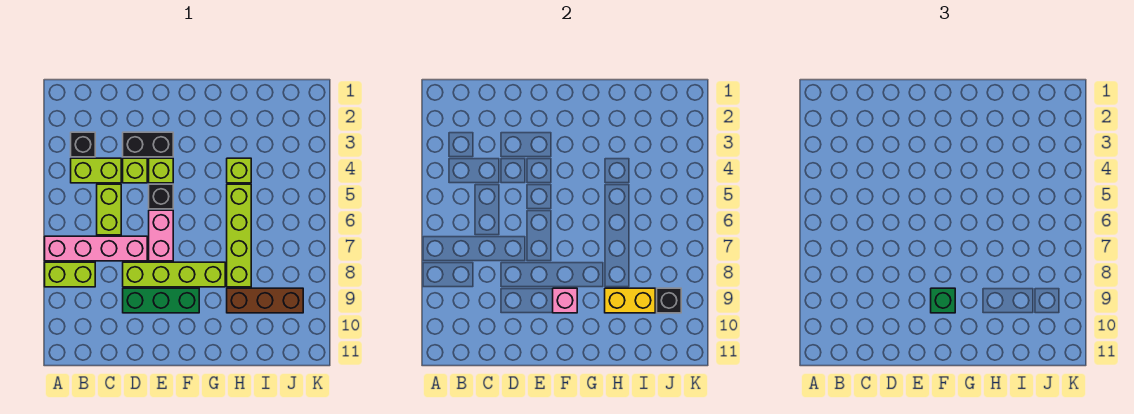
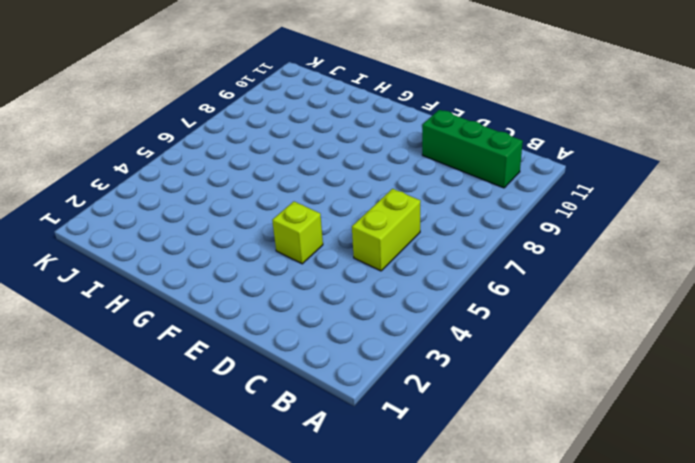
green brick B10:D10 level 1 -> green brick D9:F9 level 1
none -> pink brick A7:D7 level 1
none -> lime brick A8:B8 level 1
none -> black brick B3 level 1

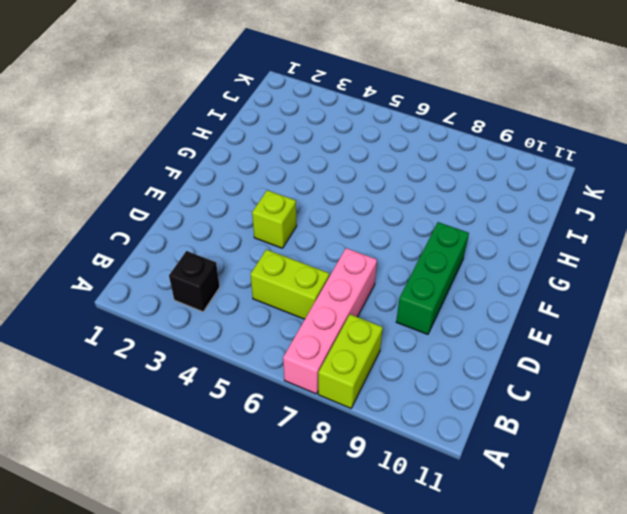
none -> lime brick B4:C4 level 1
none -> black brick D3:E3 level 1
none -> lime brick D4 level 1

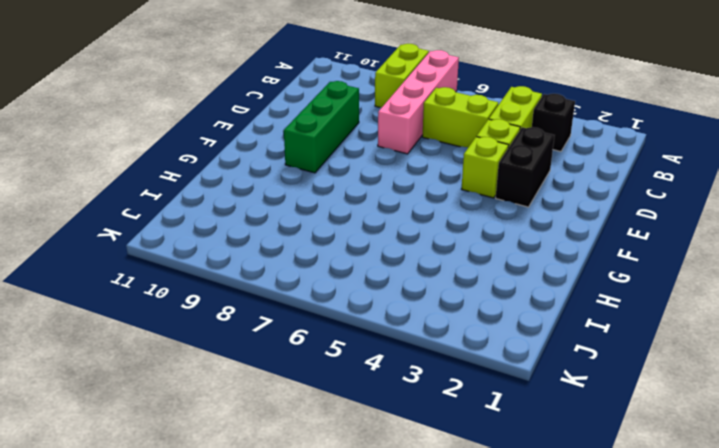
none -> lime brick D8:G8 level 1
none -> black brick E5 level 1
none -> pink brick E6:E7 level 1

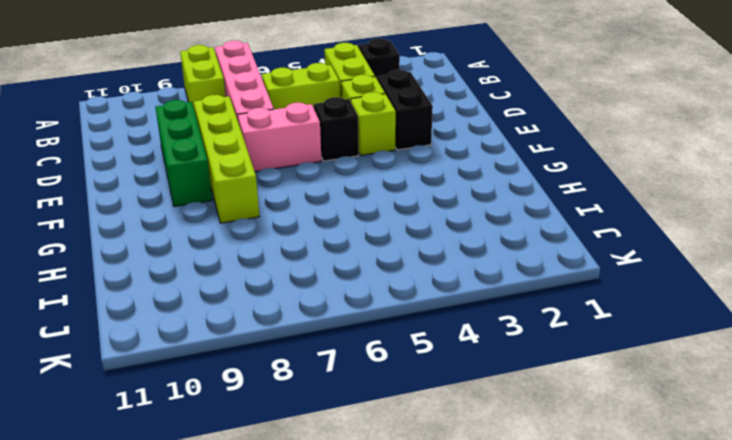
none -> lime brick H4 level 1
none -> lime brick H5:H8 level 1
none -> brown brick H9:J9 level 1

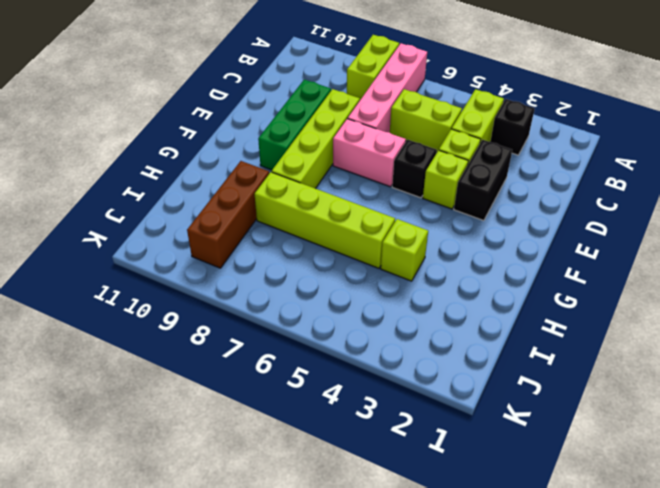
none -> pink brick F9 level 2
none -> yellow brick H9:I9 level 2
none -> black brick J9 level 2

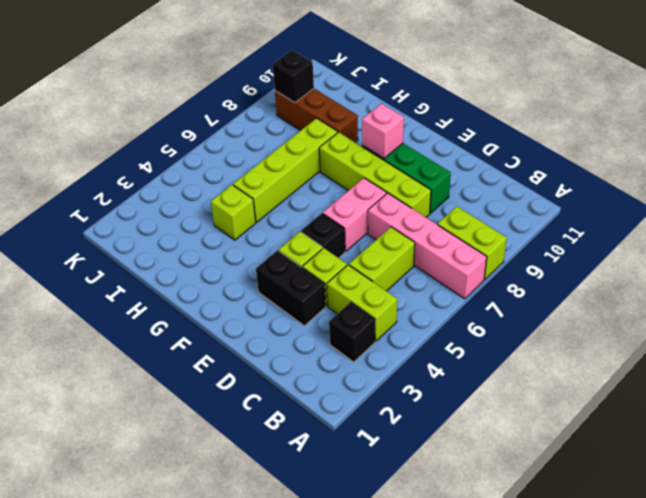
none -> yellow brick H9:I9 level 2
none -> green brick F9 level 3

